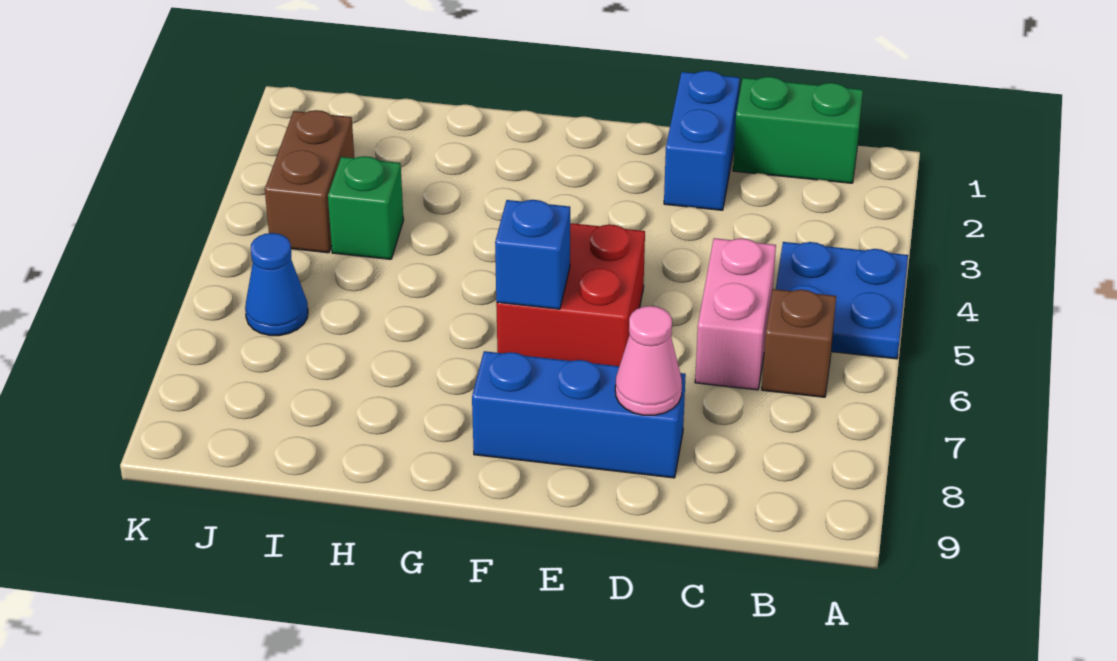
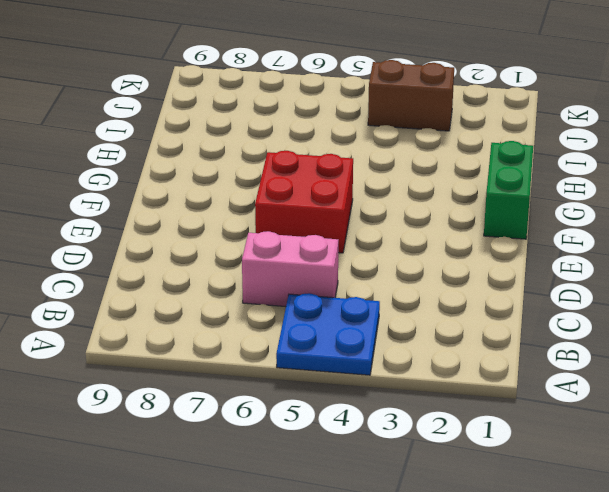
green brick F1:G1 level 1 -> green brick B1:C1 level 1
none -> brown brick B6 level 1
none -> blue brick D1:D2 level 1
none -> blue brick D8:F8 level 1

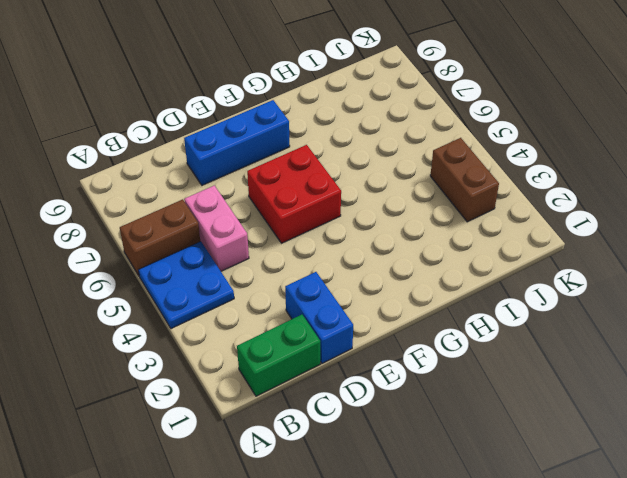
brown brick A6:B6 level 1 -> brown brick B6 level 1
none -> green brick I4 level 1
none -> blue cone J6 level 1
none -> pink cone D8 level 2

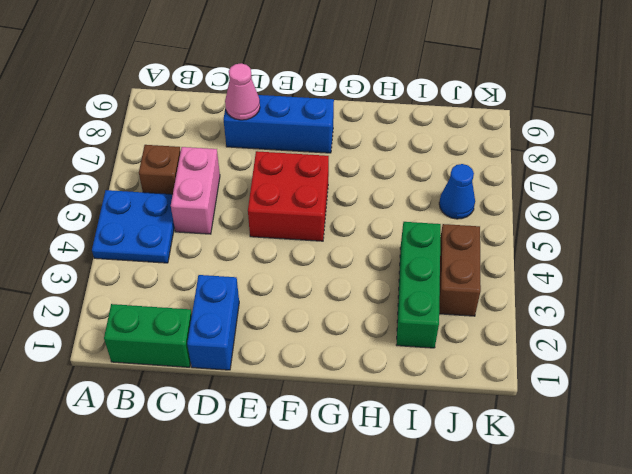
green brick I2:I4 level 1 -> green brick I4 level 1
none -> blue brick F6 level 2

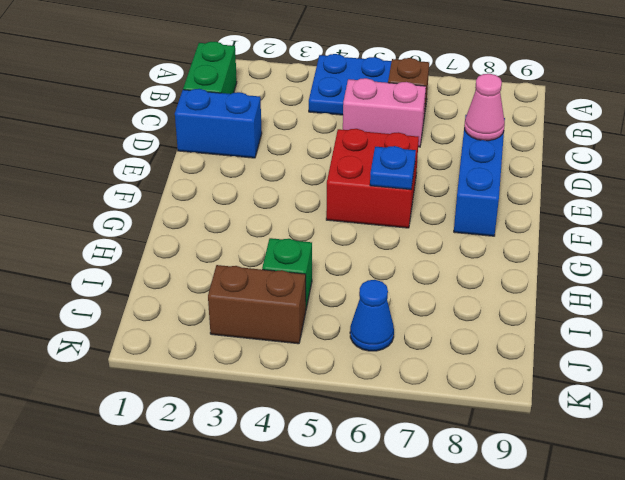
blue plate F6 level 2 -> blue brick F6 level 2

